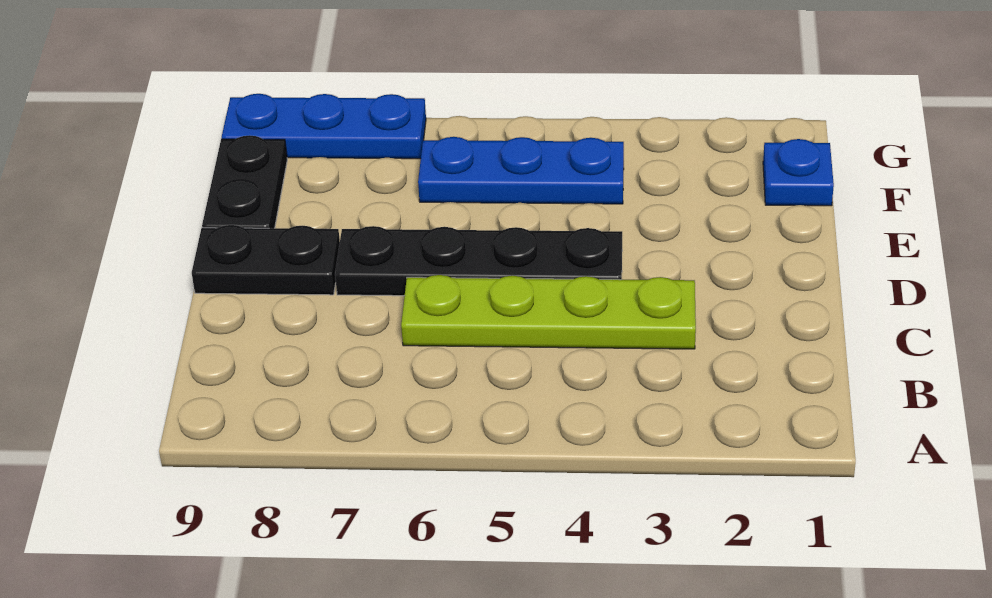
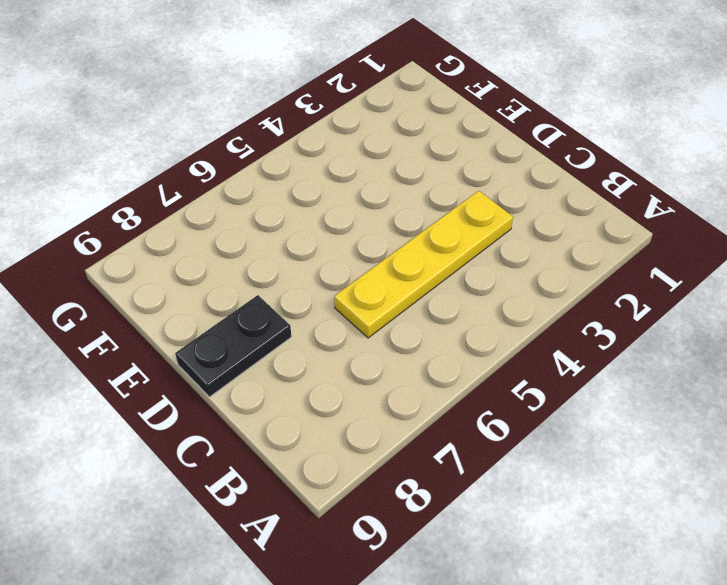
yellow plate C3:C6 level 1 -> lime plate C3:C6 level 1
none -> black plate D4:D7 level 1
none -> black plate E9:F9 level 1

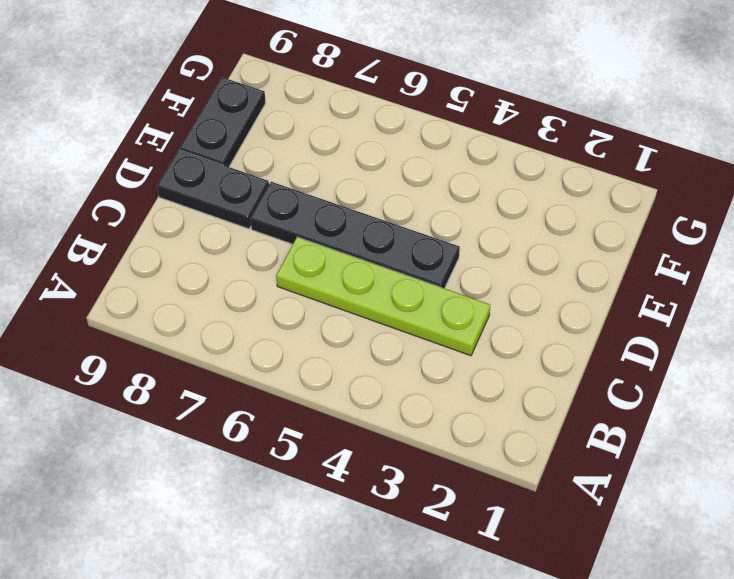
none -> blue plate F1 level 1
none -> blue plate F4:F6 level 1

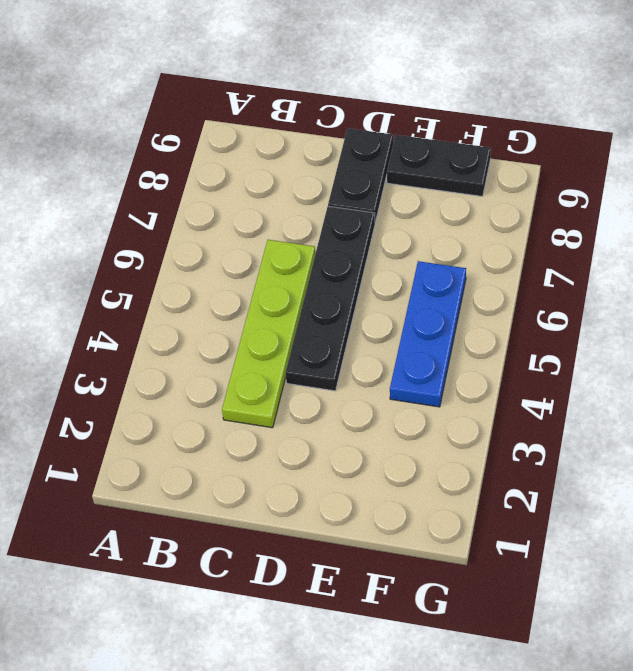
none -> blue plate F1 level 1
none -> blue plate G7:G9 level 1

